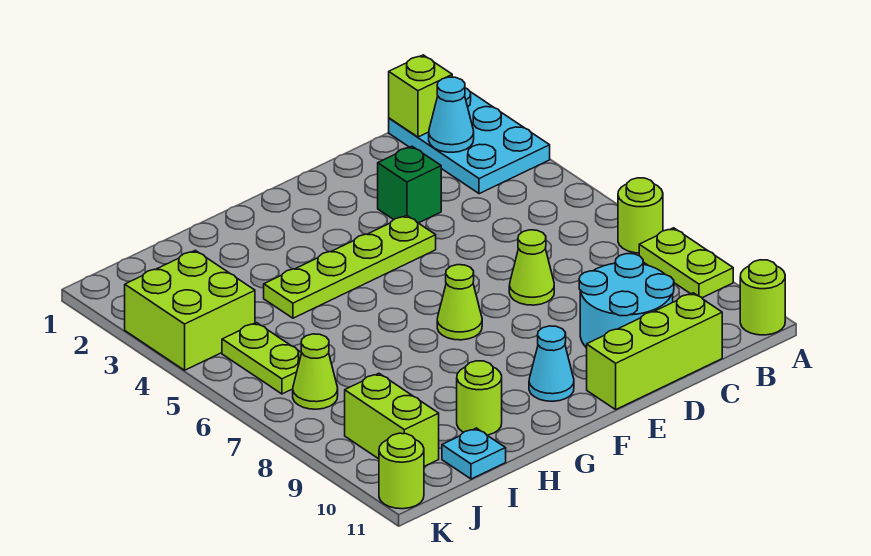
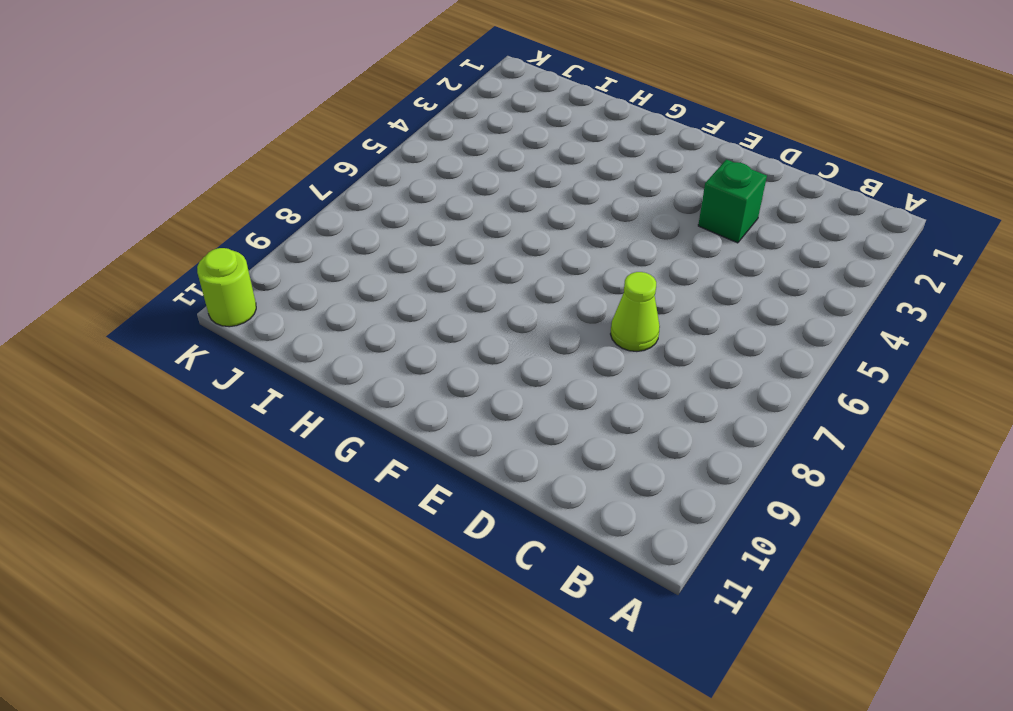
none -> cyan plate A1:B3 level 1
none -> lime round brick A7 level 1
none -> lime plate A8:A9 level 1

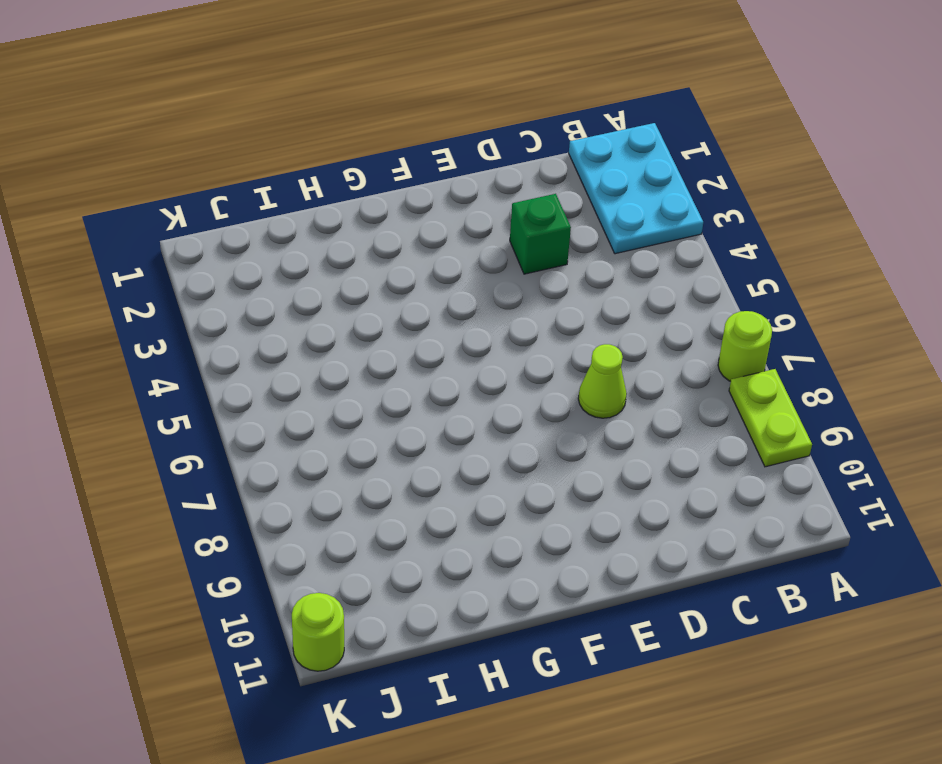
none -> lime round brick A11 level 1
none -> cyan round brick C9:D10 level 1
none -> lime brick C11:E11 level 1

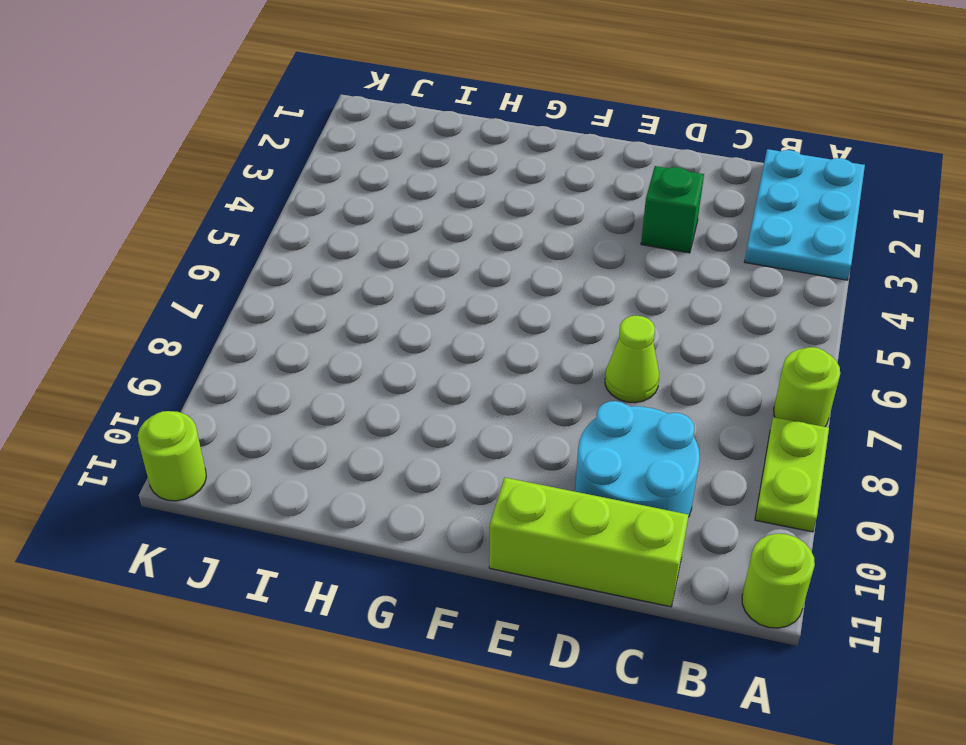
none -> lime plate E4:H4 level 1
none -> lime cone F7 level 1
none -> cyan cone F10 level 1

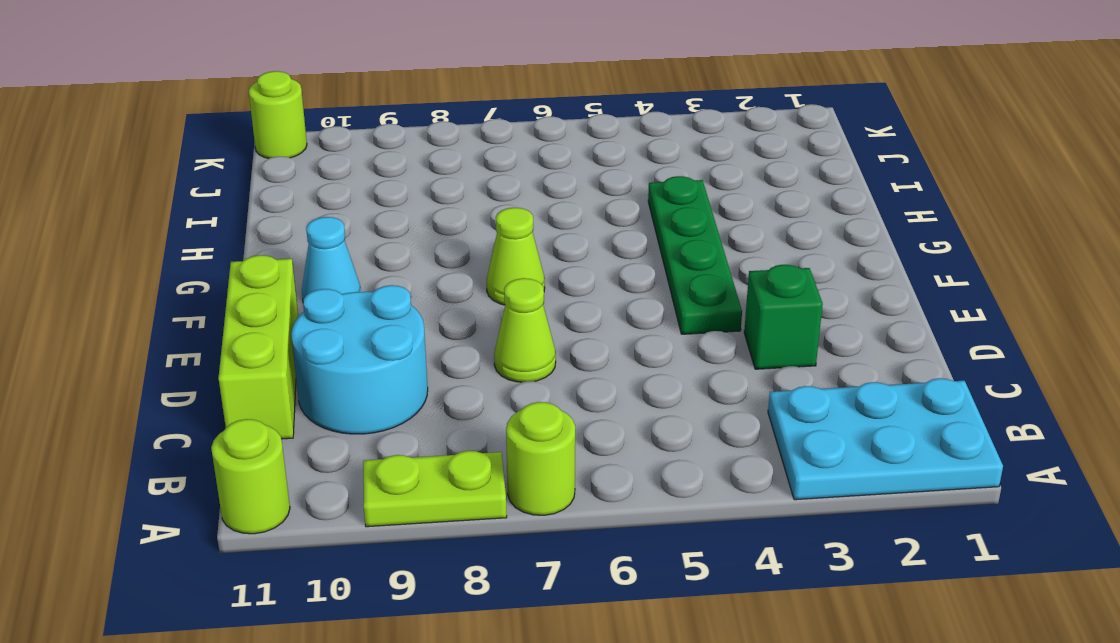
green plate E4:H4 level 1 -> lime plate E4:H4 level 1
none -> lime round brick H10 level 1
none -> cyan plate I11 level 1
none -> lime brick J3:K4 level 1

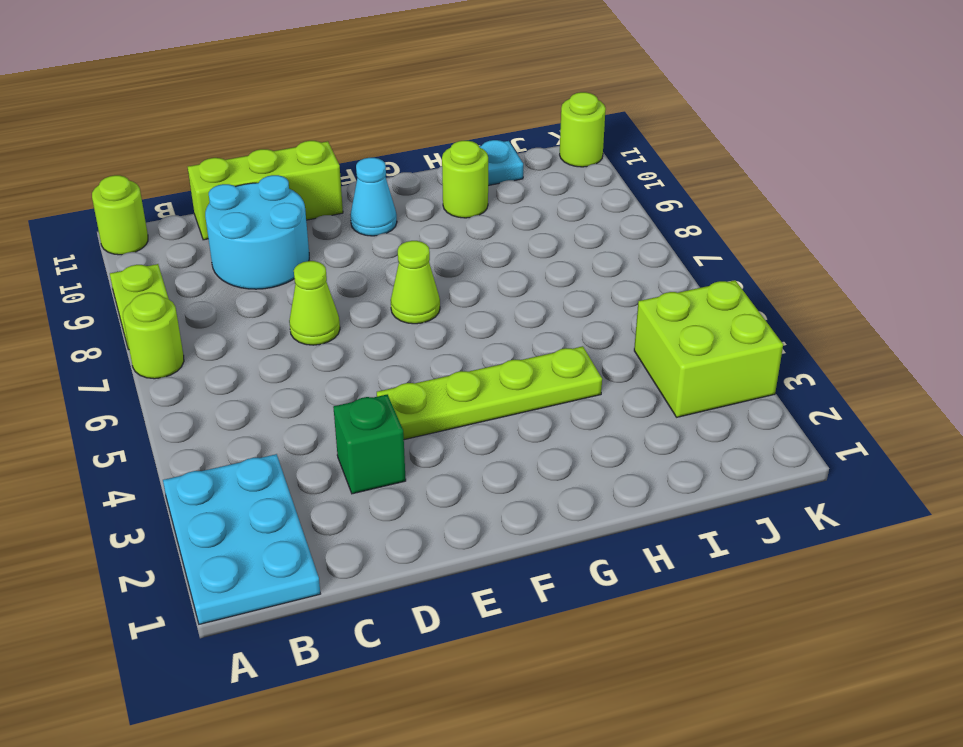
none -> lime plate J5:J6 level 1
none -> lime cone J7 level 1
none -> lime brick J9:J10 level 1

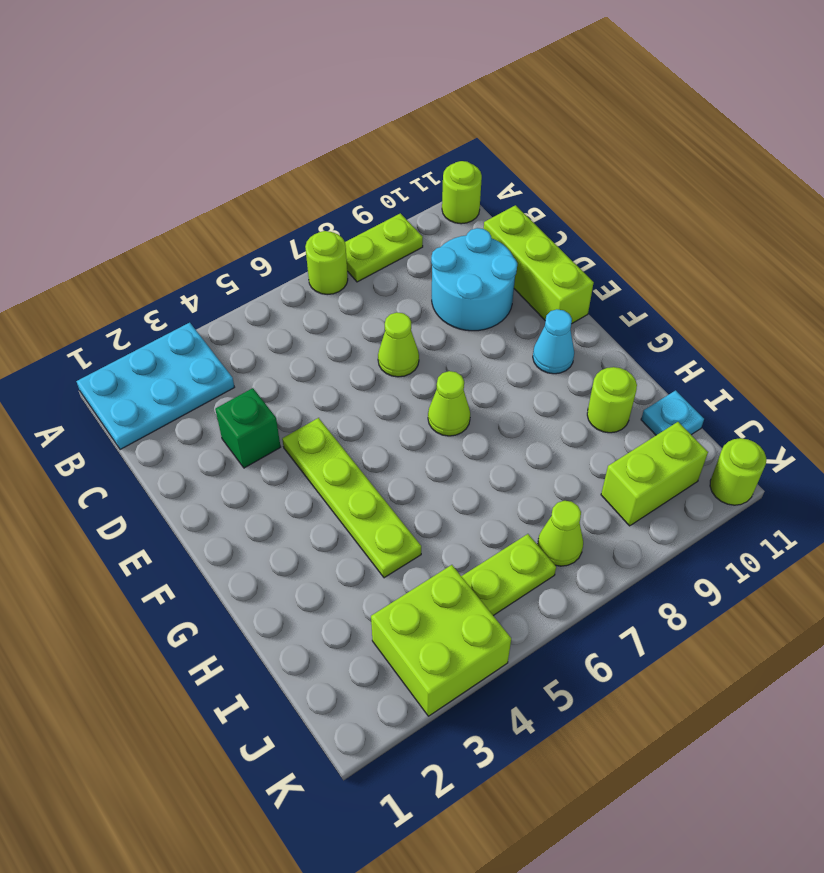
none -> lime brick B1 level 2
none -> cyan cone B2 level 2

